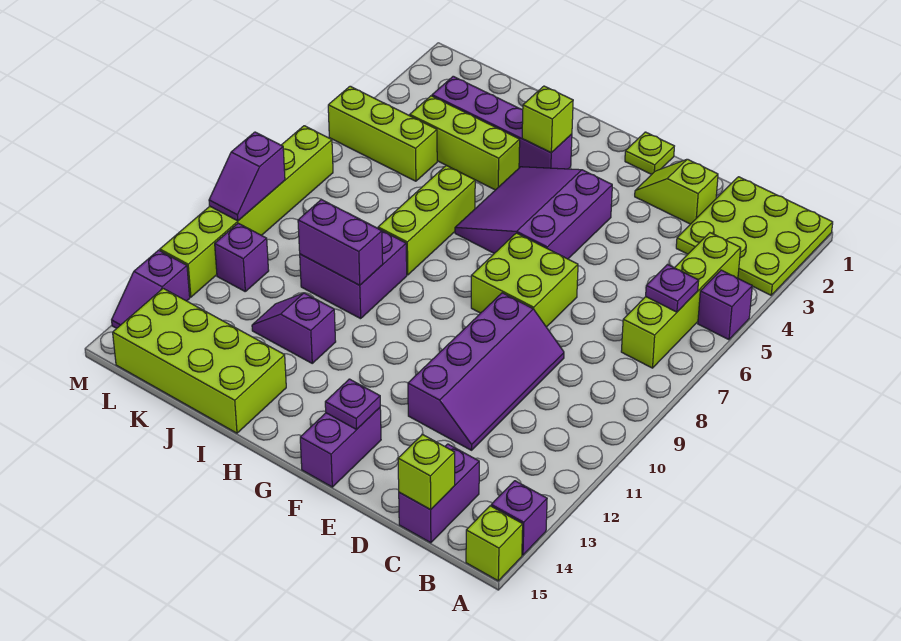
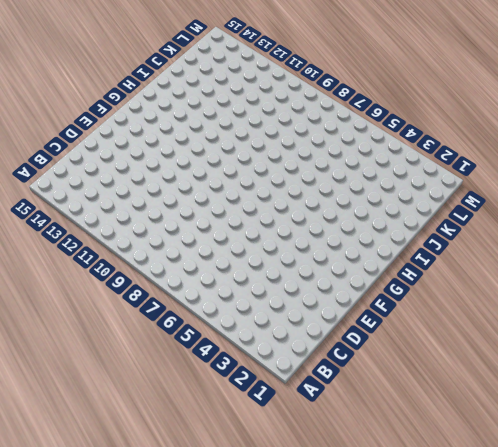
none -> lime plate A1:C3 level 1
none -> purple brick A5 level 1
none -> purple brick A14 level 1

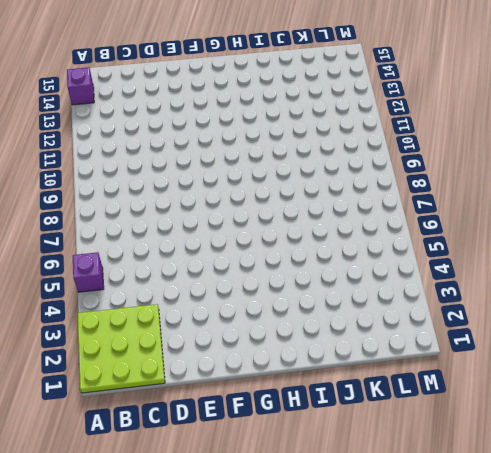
none -> lime brick A15 level 1
none -> lime brick B4:B7 level 1
none -> purple brick C14:C15 level 1

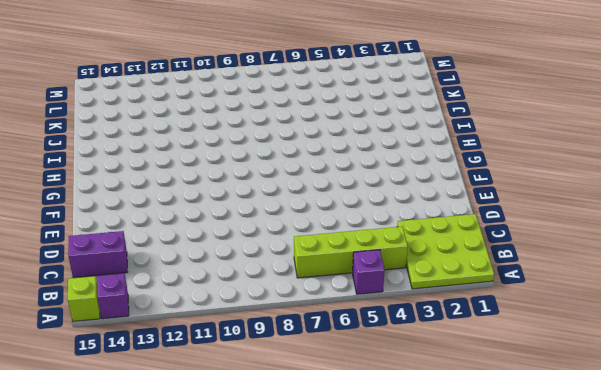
none -> lime slope D2:E2 level 1 top D
none -> purple slope D9:E12 level 1 top E
none -> lime brick E7:F8 level 1

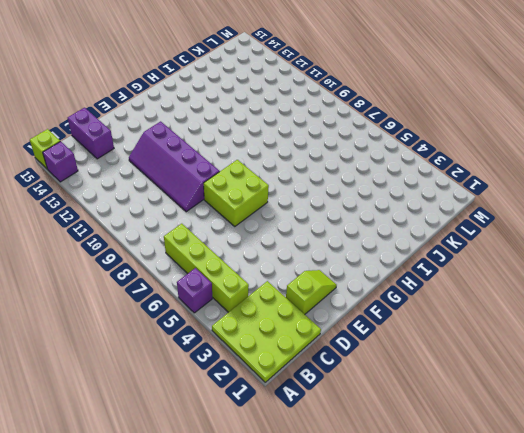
none -> lime plate F1 level 1
none -> purple slope F4:H6 level 1 top F
none -> purple brick F14:F15 level 1

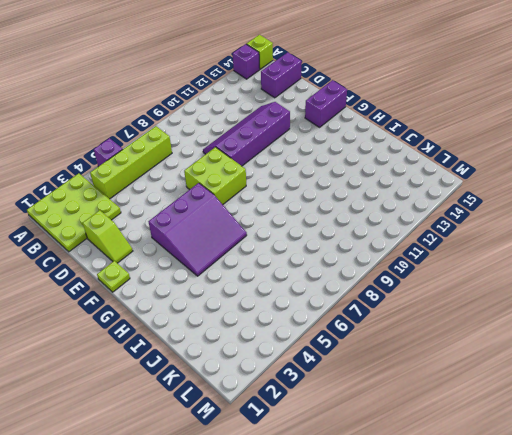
none -> purple brick H3:K3 level 1
none -> lime brick I4:K4 level 1
none -> lime brick I6:I8 level 1

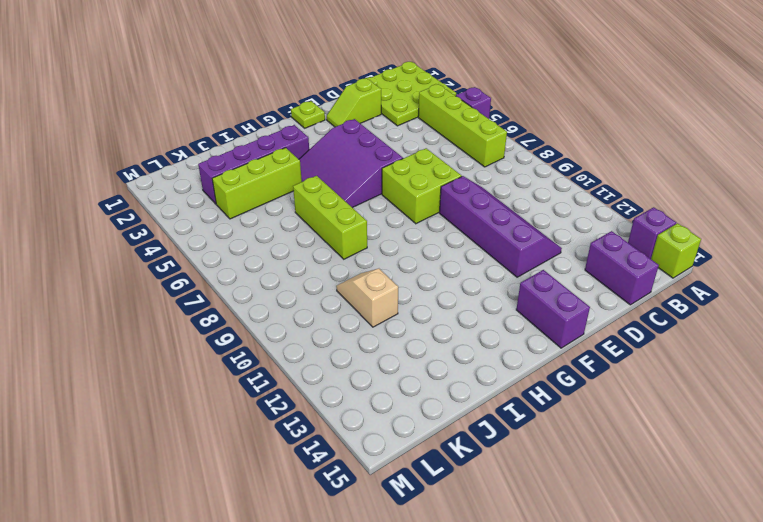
tan slope J10:J11 level 1 top 11 -> purple brick I9:J10 level 1
none -> purple slope I12:J12 level 1 top I
none -> lime brick I14:L15 level 1
none -> lime brick K5:M5 level 1

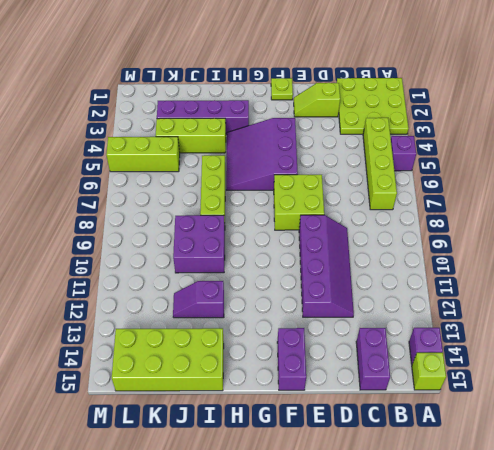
none -> purple brick L11 level 1
none -> lime brick M7:M12 level 1
none -> purple slope M13:M14 level 1 top 13

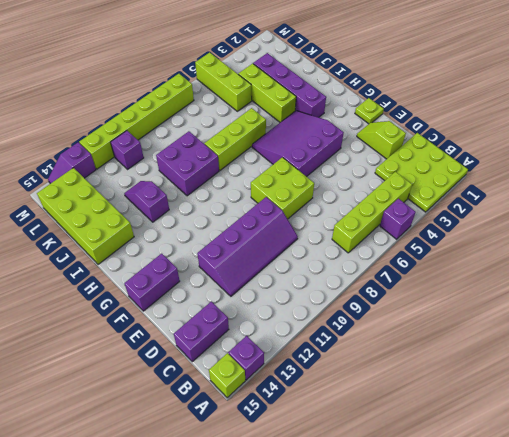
none -> purple plate B6 level 2
none -> lime brick C15 level 2
none -> purple plate F14 level 2

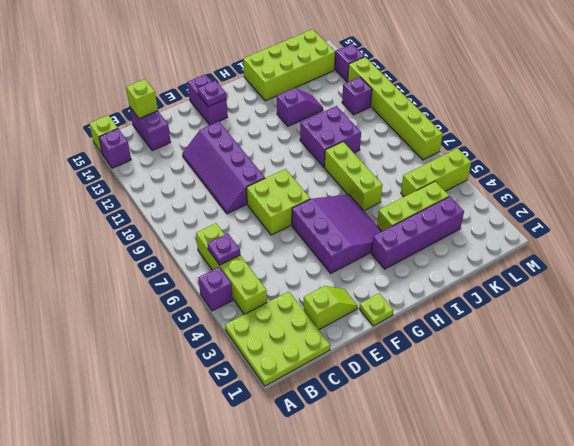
none -> lime brick H3 level 2
none -> purple brick I10:J10 level 2
none -> purple slope M9:M10 level 2 top 9

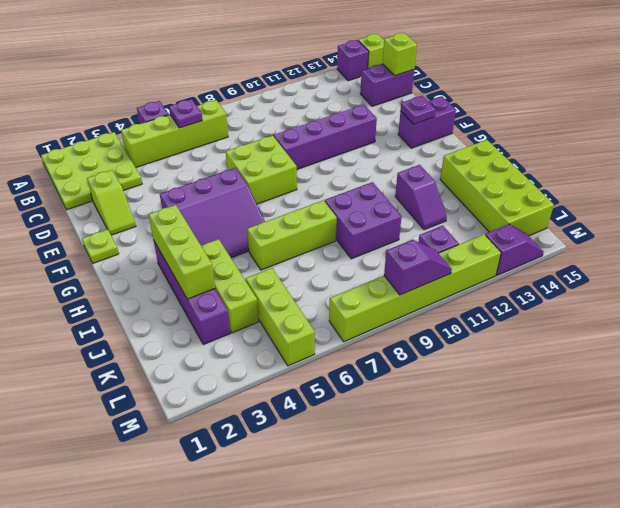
lime brick H3:J3 level 2 -> lime brick H3 level 2
none -> purple brick I10:J10 level 2

